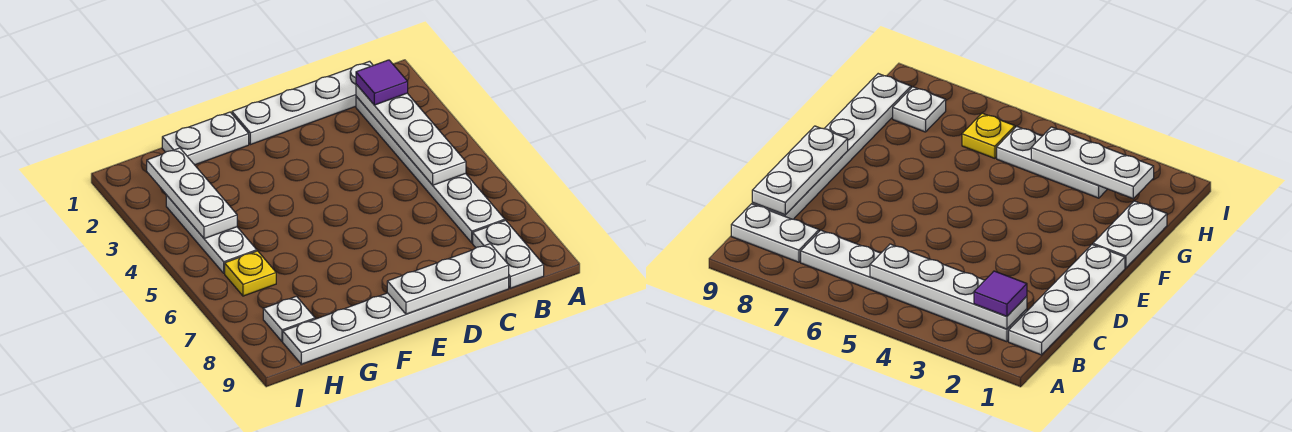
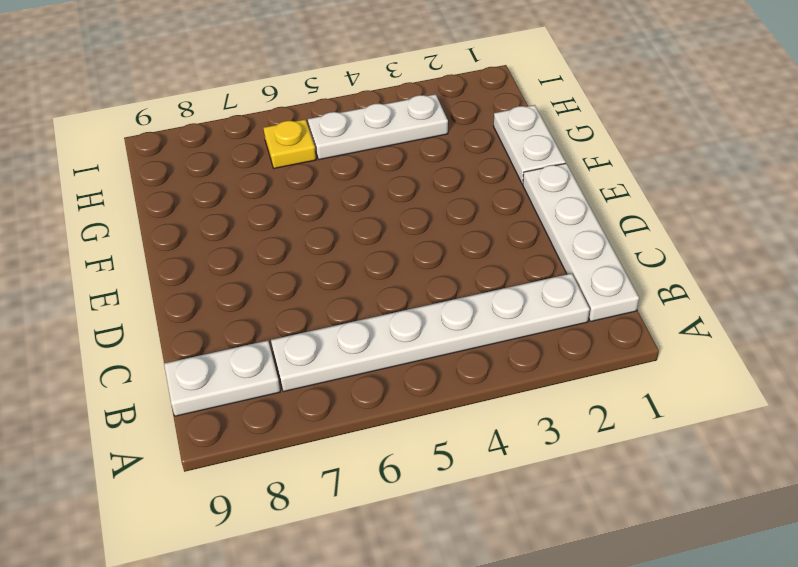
none -> white plate C9:H9 level 1
none -> white plate H8 level 1
none -> white plate B2:B5 level 2

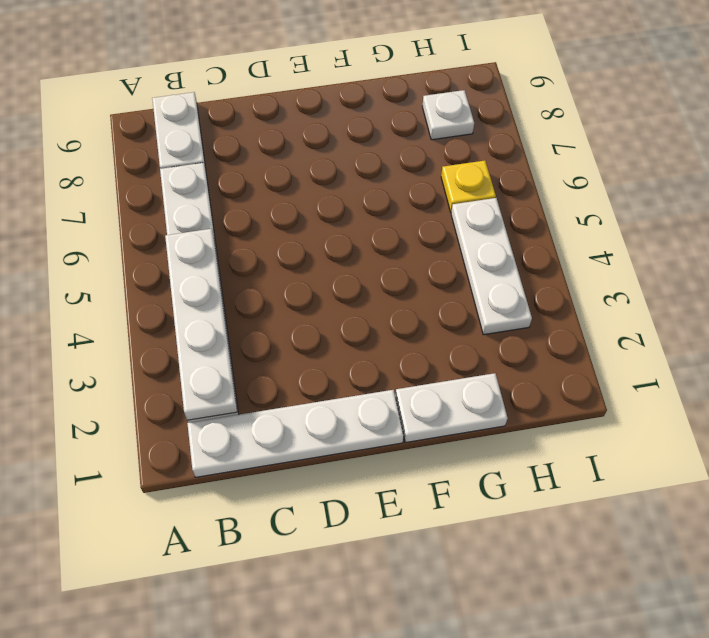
none -> white plate C9:H9 level 1
none -> white plate C9:E9 level 2
none -> white plate H2:H4 level 2

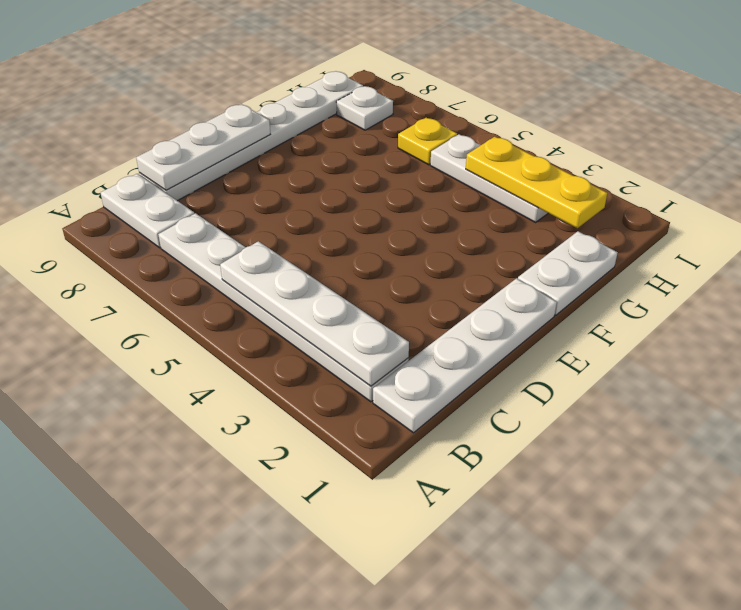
yellow plate H2:H4 level 2 -> white plate H2:H4 level 2
none -> purple tile B2 level 3

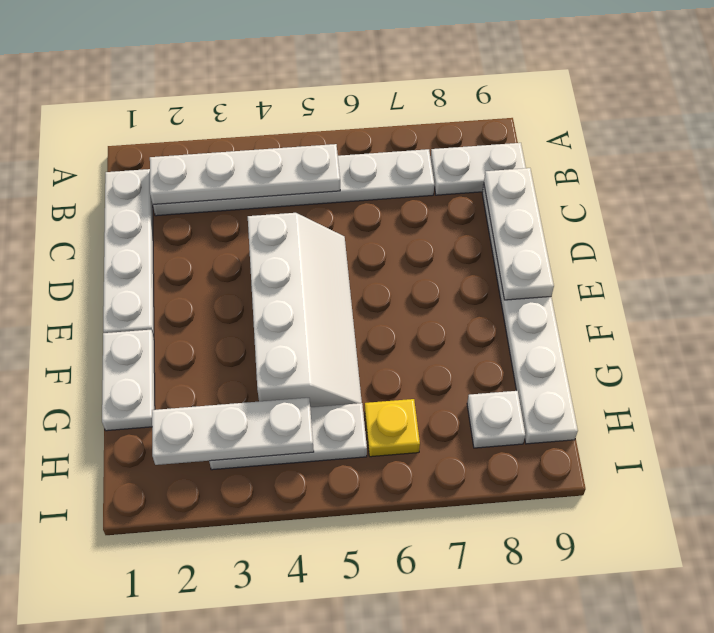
white slope D4:G5 level 1 top 4 -> none
none -> purple tile B2 level 3

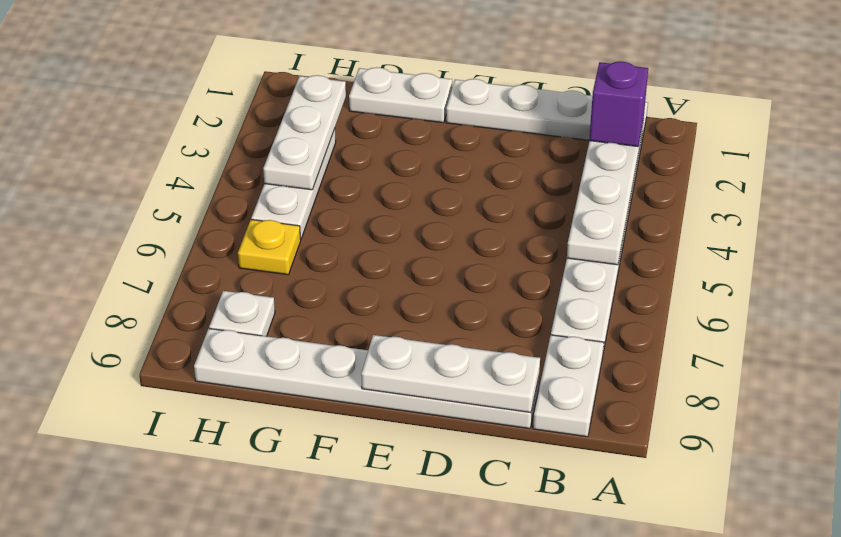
purple brick B2 level 3 -> purple tile B2 level 3

